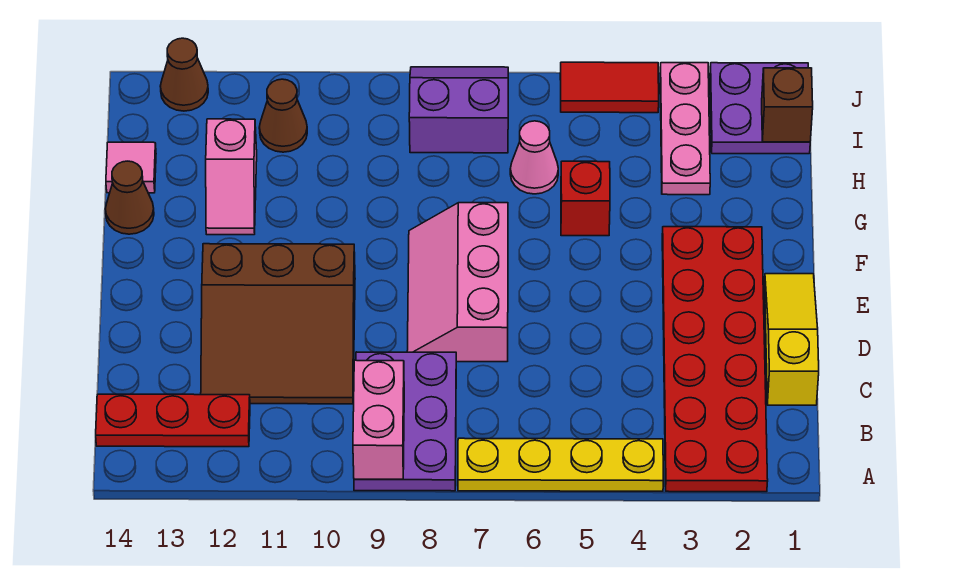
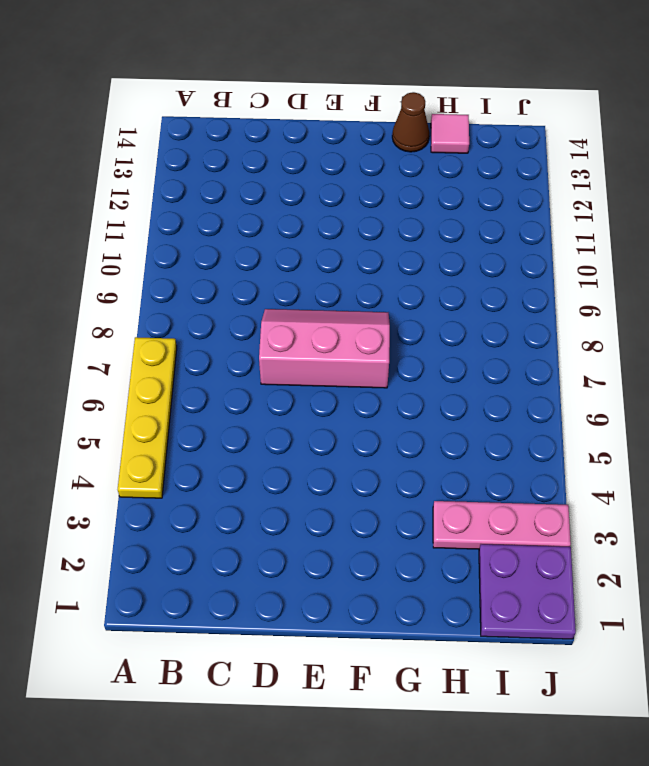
none -> red plate A2:F3 level 1
none -> purple plate A8:C9 level 1
none -> red plate B12:B14 level 1

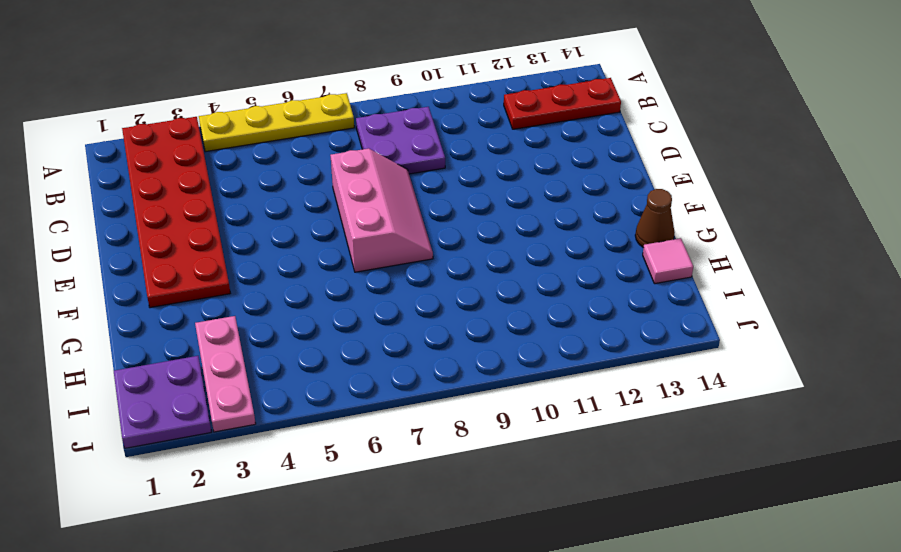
purple plate B8:C9 level 1 -> purple plate A8:C9 level 1
none -> yellow slope C1:E1 level 1 top C
none -> brown slope C10:E12 level 1 top E
none -> red brick G5 level 1

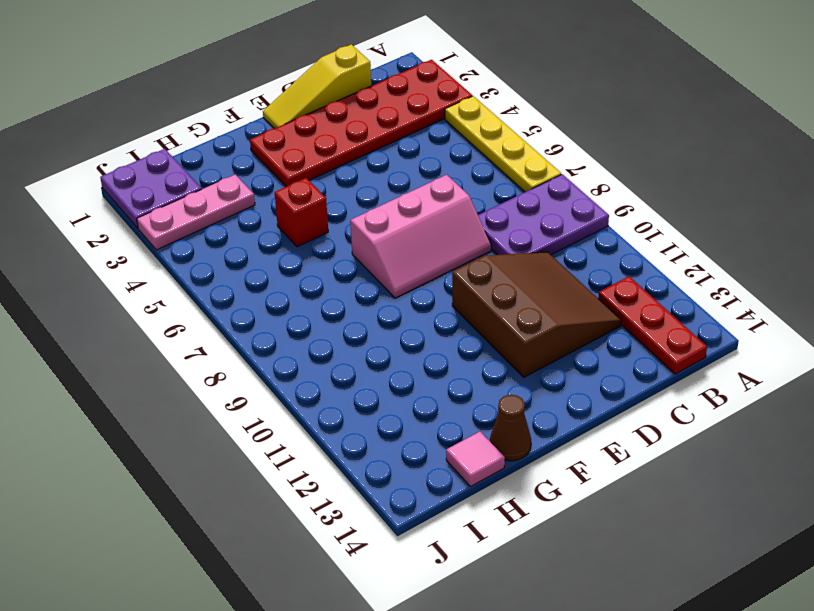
none -> pink slope G12:H12 level 1 top H
none -> pink cone H6 level 1
none -> purple slope I7:J8 level 1 top I

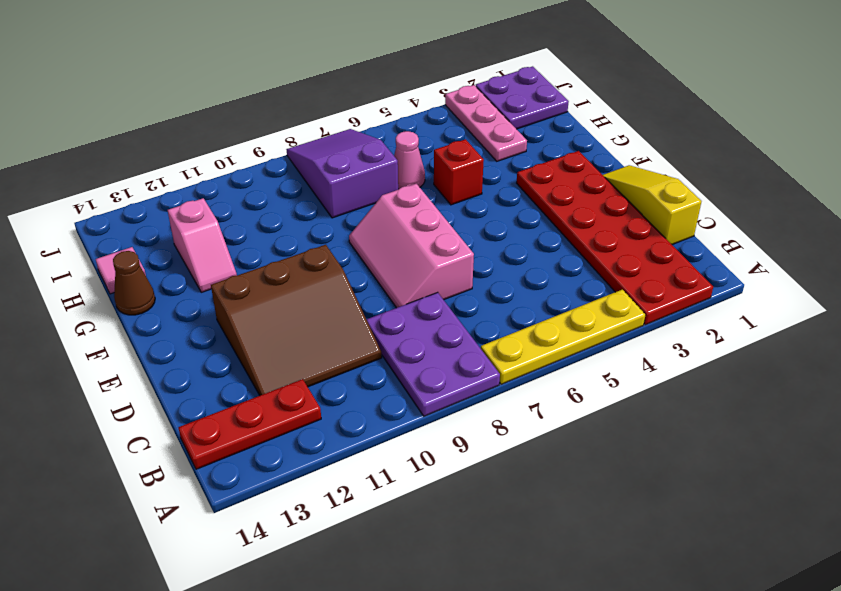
purple slope H7:J8 level 1 top H -> purple slope I7:J8 level 1 top I
none -> brown cone I11 level 1
none -> red tile J4:J5 level 1
none -> brown cone J13 level 1

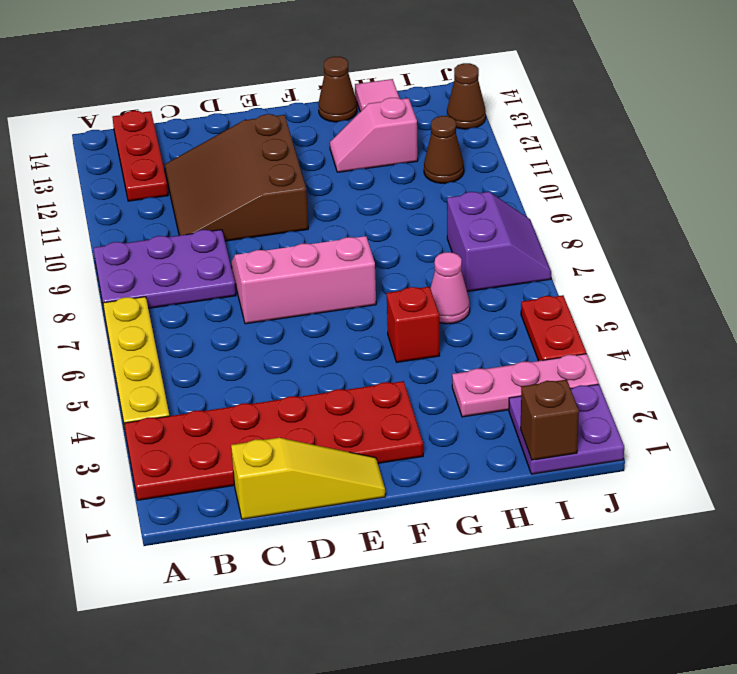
red plate J4:J5 level 1 -> red tile J4:J5 level 1
none -> pink brick A9:B9 level 2

